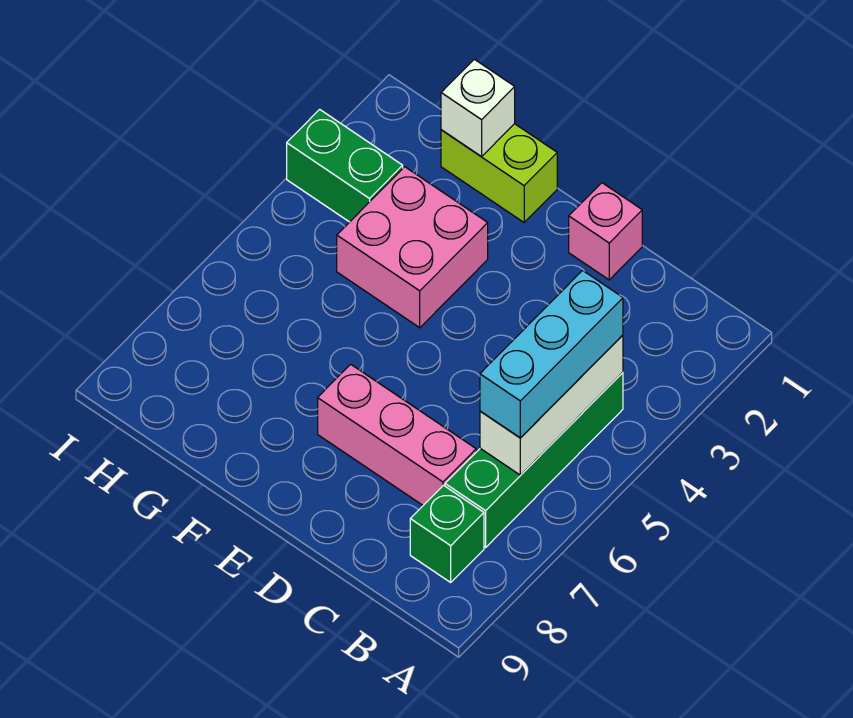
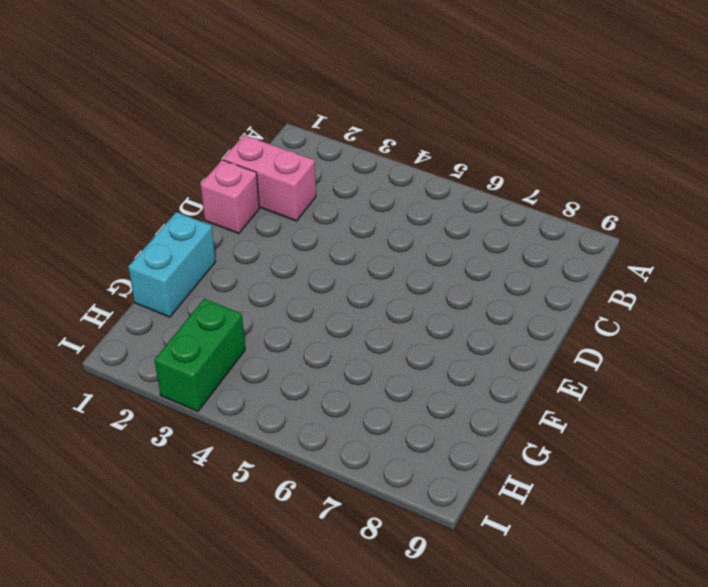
pink brick C1:C2 level 1 -> none
cyan brick F1:G1 level 1 -> lime brick F1:G1 level 1
none -> green brick B4:B7 level 1
none -> green brick B8 level 1

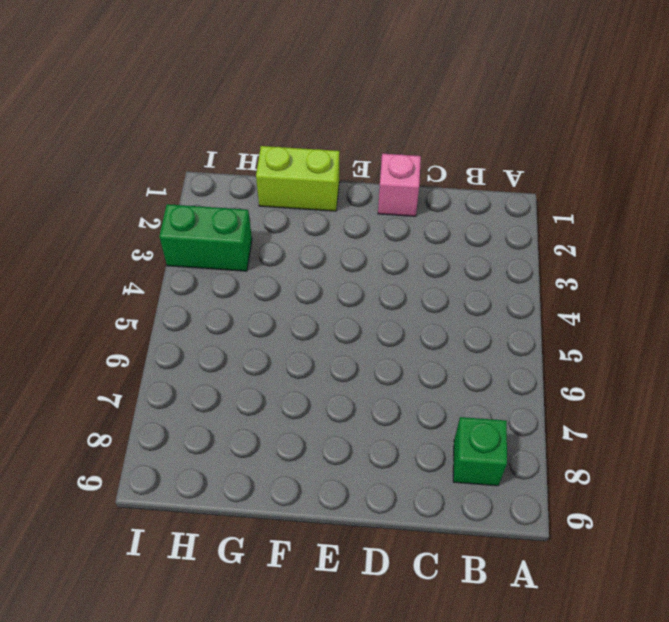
none -> green brick B4:B7 level 1
none -> pink brick C7:E7 level 1

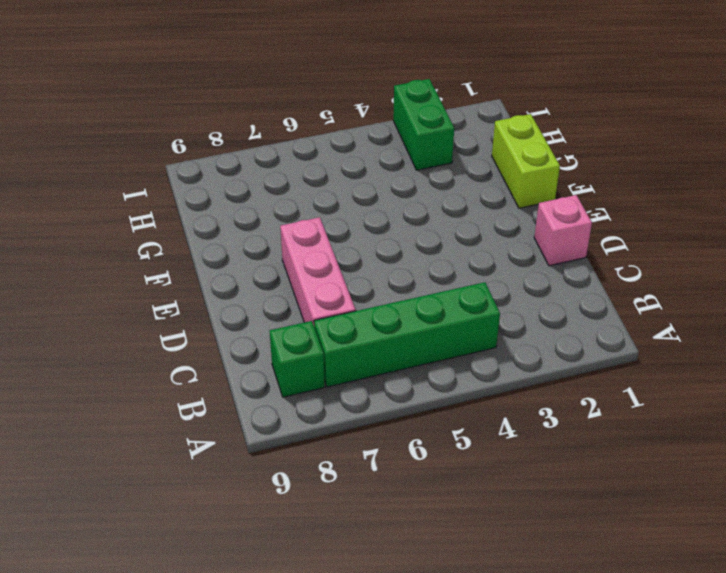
none -> pink brick F3:G4 level 1
none -> white brick B4:B6 level 2

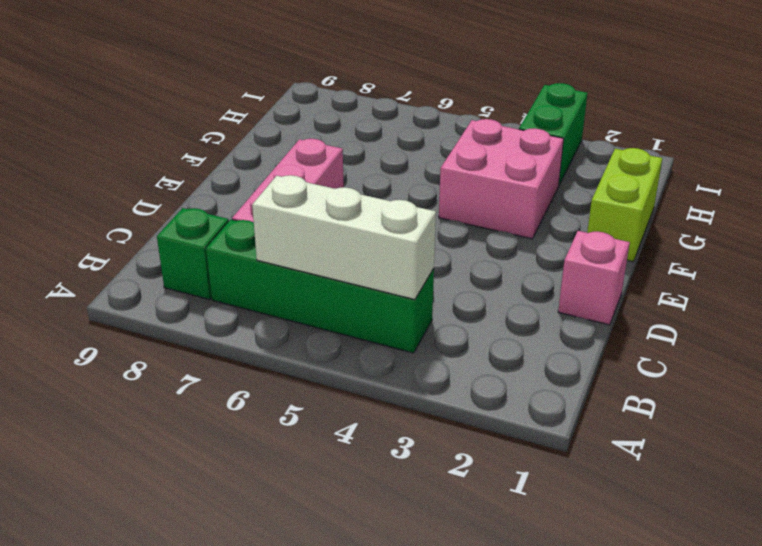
none -> white brick G1 level 2
none -> cyan brick B4:B6 level 3

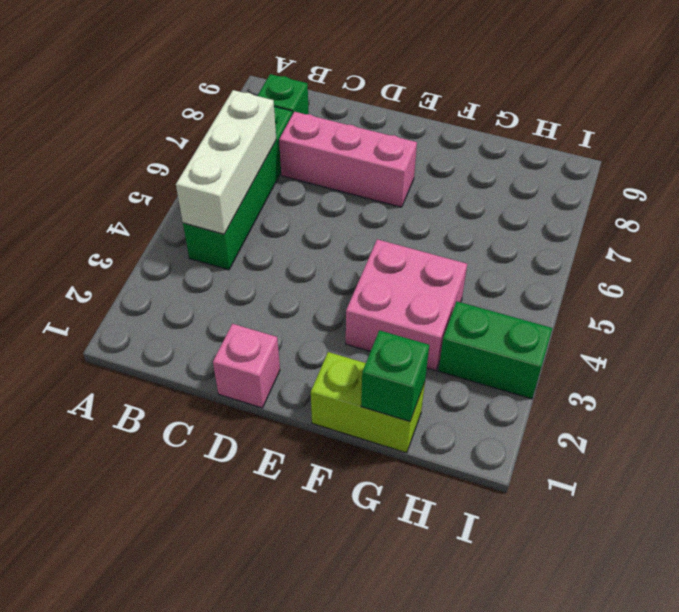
green brick G1 level 2 -> white brick G1 level 2
none -> cyan brick B4:B6 level 3

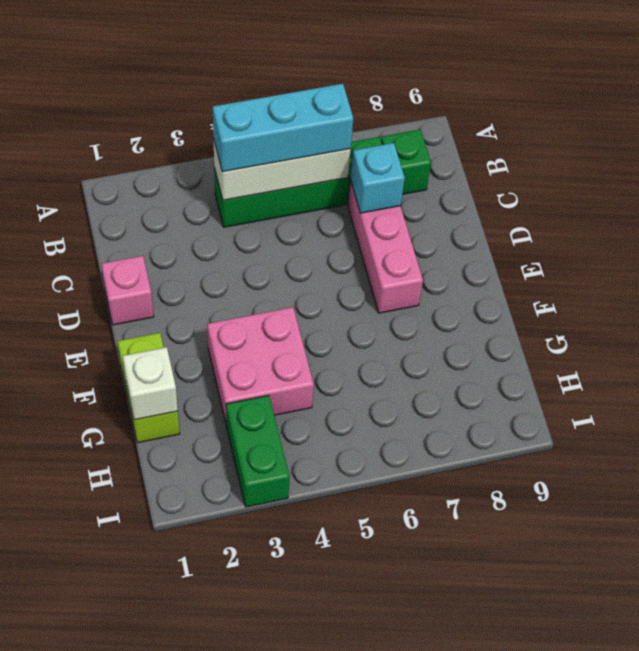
cyan brick C7 level 2 -> none

